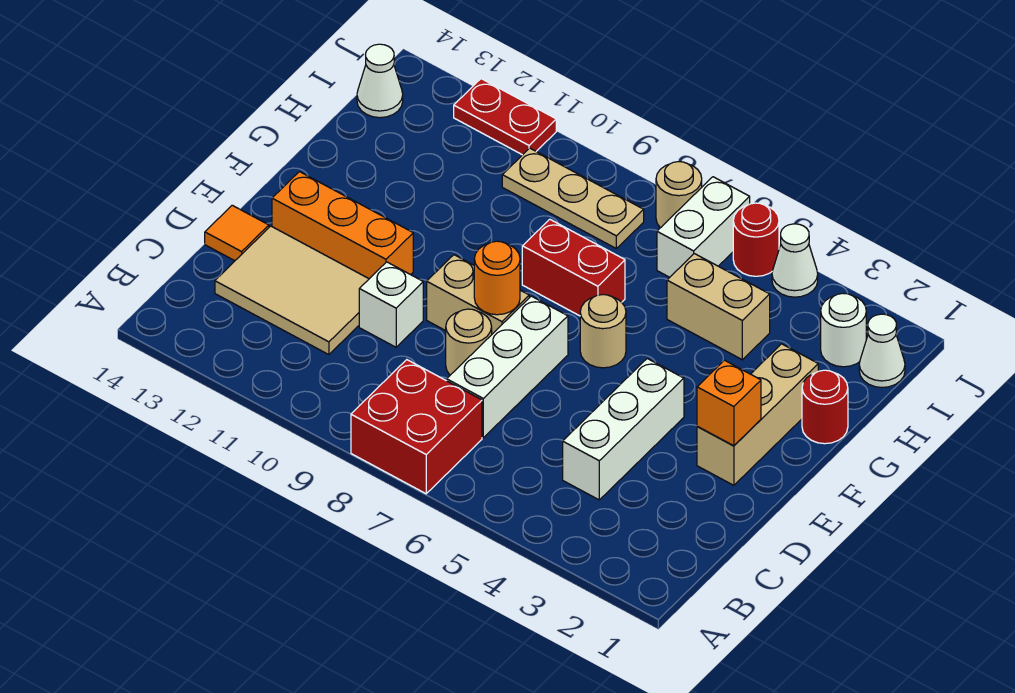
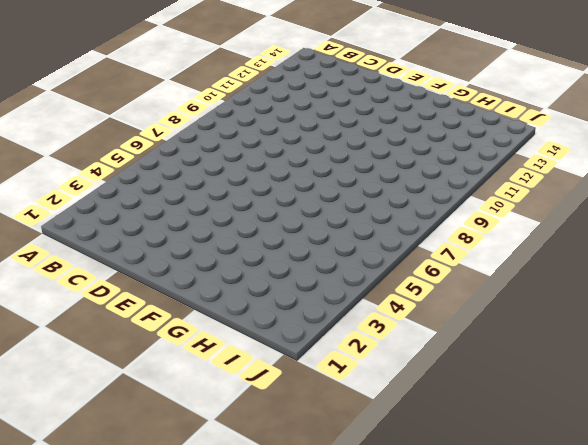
none -> red brick A7:B8 level 1
none -> white brick C4:E4 level 1
none -> white brick C7:E7 level 1

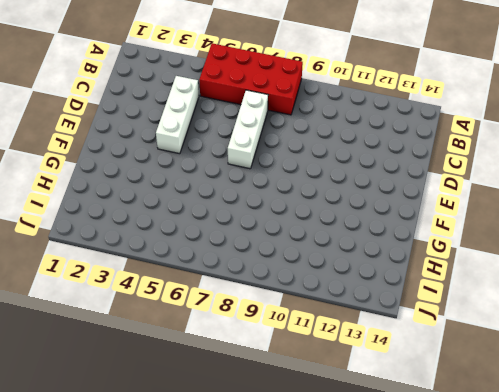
red brick A5:B8 level 1 -> red brick A7:B8 level 1
none -> tan tile C11:D13 level 1
none -> tan round brick D8 level 1
none -> white brick D10 level 1

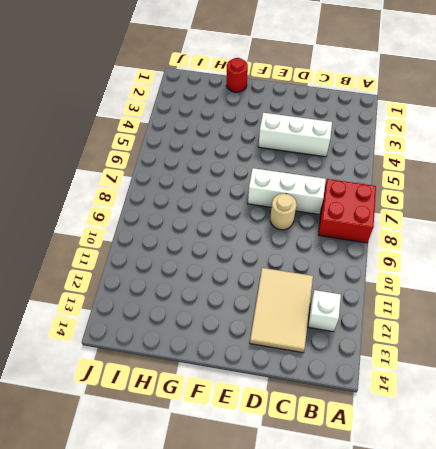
white brick B12 level 1 -> white brick D10 level 1
none -> orange tile D14 level 1
none -> tan brick E2:G2 level 1
none -> tan brick E8:E9 level 1

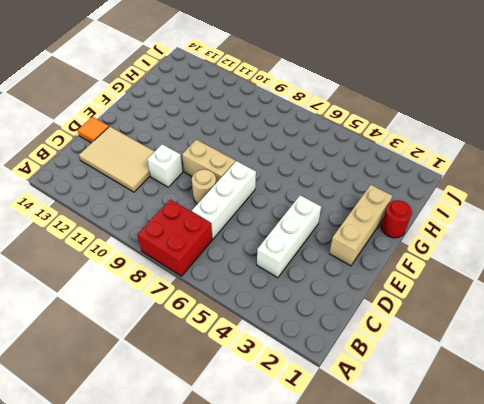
none -> orange brick E11:E13 level 1
none -> tan round brick F6 level 1
none -> red brick G7:G8 level 1

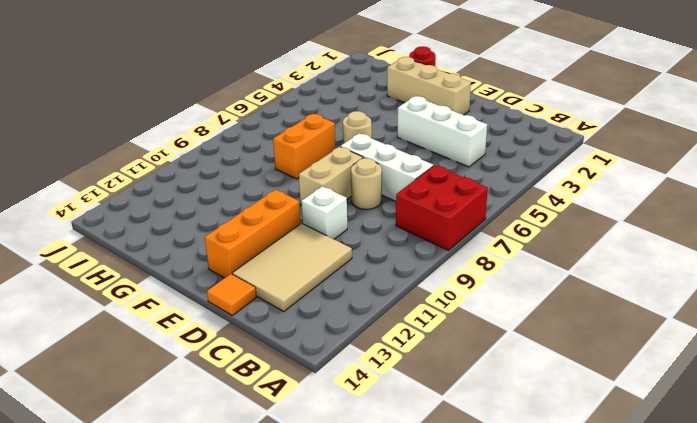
orange brick G7:G8 level 1 -> red brick G7:G8 level 1
none -> tan brick H4:H5 level 1
none -> white cone I1 level 1
none -> white round brick I2 level 1

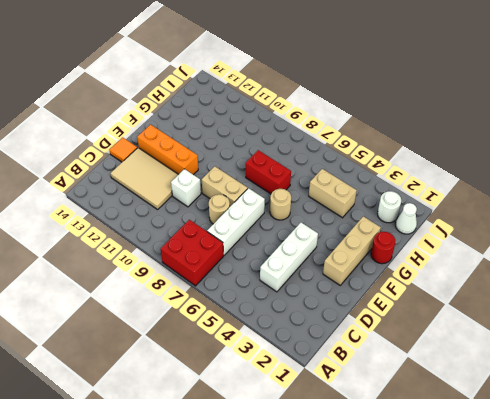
none -> white brick I6:J6 level 1
none -> tan plate I8:I10 level 1
none -> white cone I14 level 1

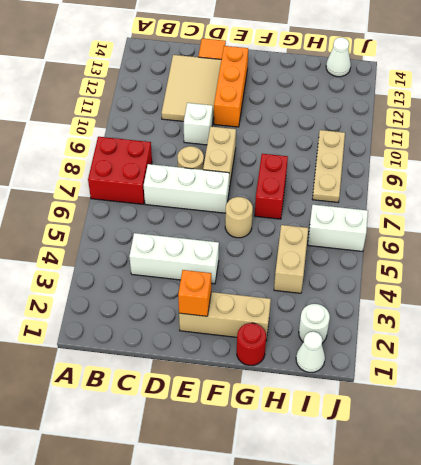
none -> white cone J4 level 1
none -> red round brick J5 level 1
none -> tan round brick J7 level 1

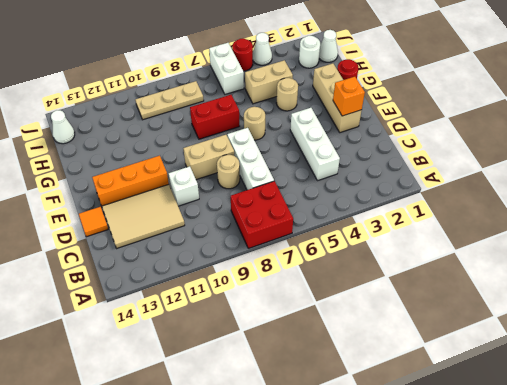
tan round brick G4 level 1 -> tan round brick J7 level 1
none -> red plate J11:J12 level 1
none -> orange round brick E8 level 2

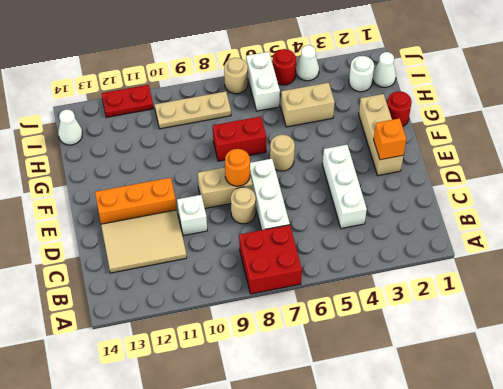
none -> orange tile D14 level 1

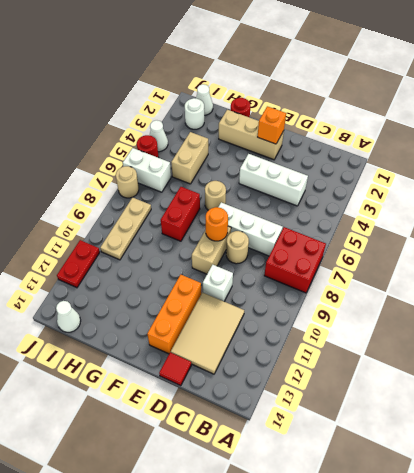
red tile D14 level 1 -> orange tile D14 level 1

